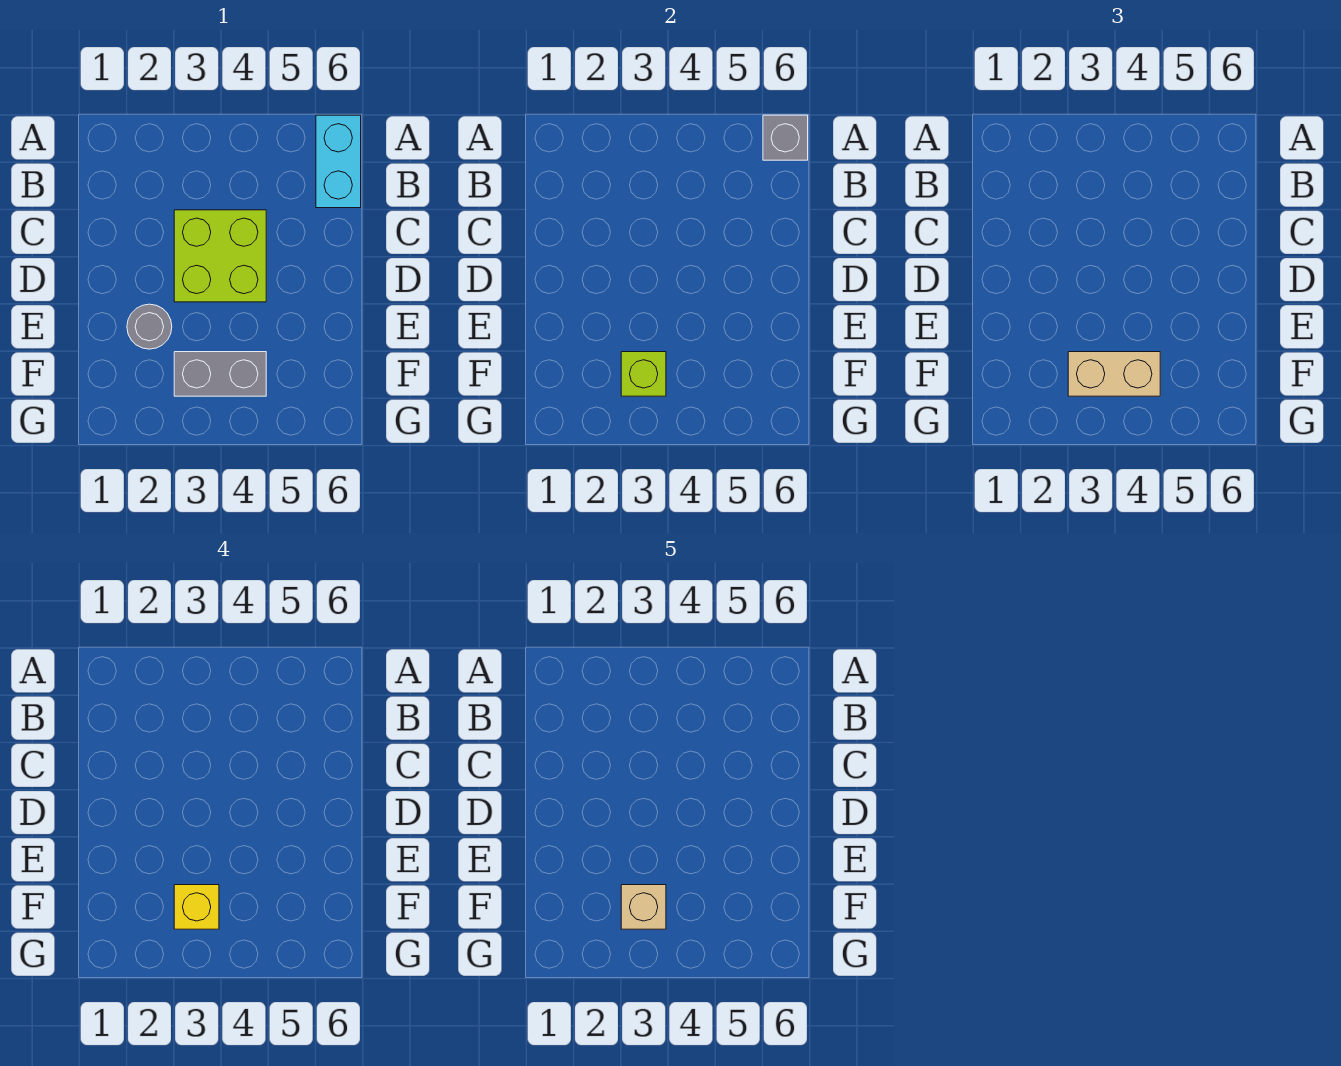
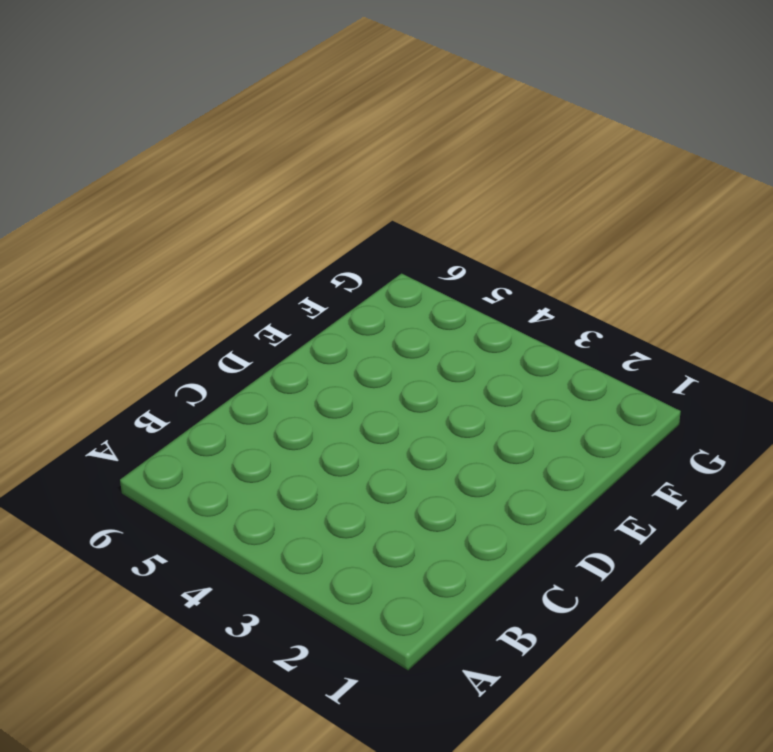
none -> cyan brick A6:B6 level 1
none -> lime brick C3:D4 level 1

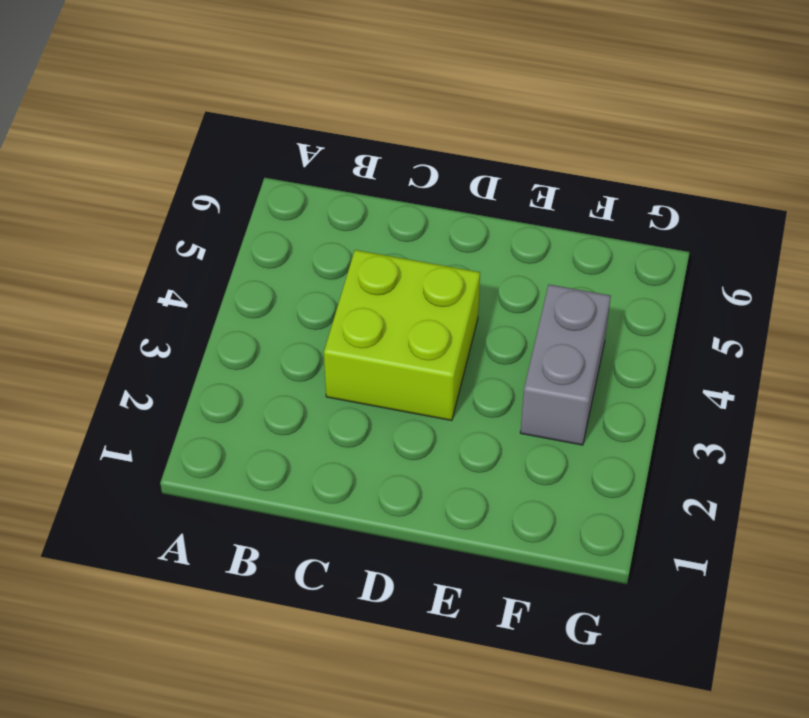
none -> cyan brick A6:B6 level 1
none -> grey round brick E2 level 1

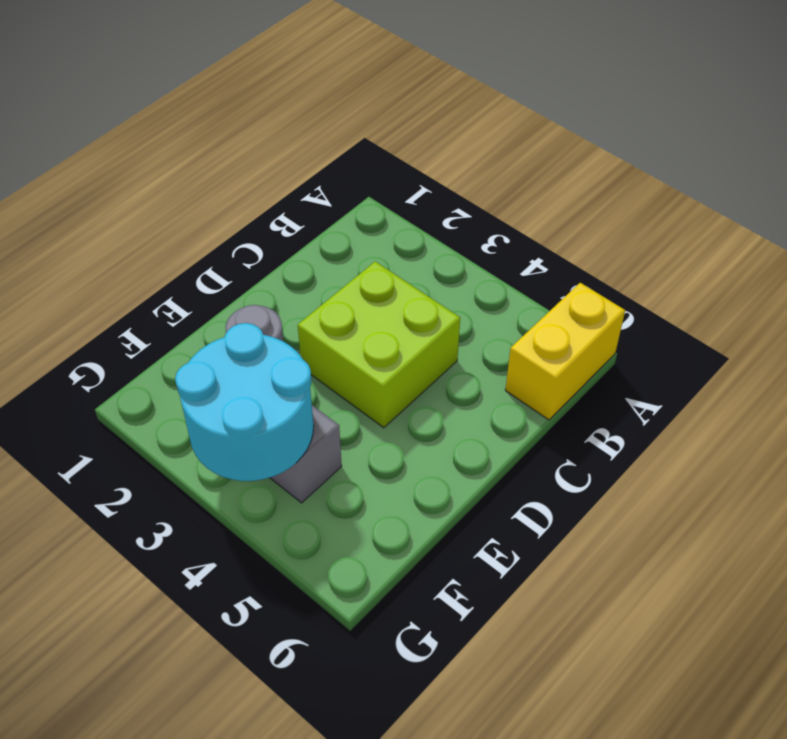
yellow brick A6:B6 level 1 -> cyan brick A6:B6 level 1
cyan round brick F3:G4 level 2 -> lime brick F3 level 2
none -> grey brick A6 level 2
none -> tan brick F3:F4 level 3

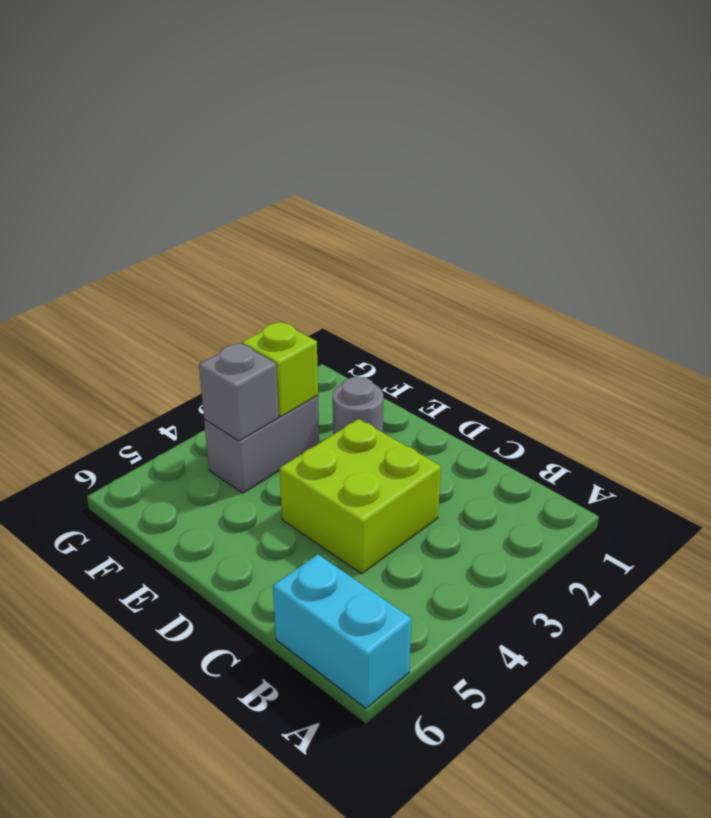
grey brick F4 level 2 -> grey brick A6 level 2
none -> tan brick F3:F4 level 3
none -> yellow brick F3 level 4

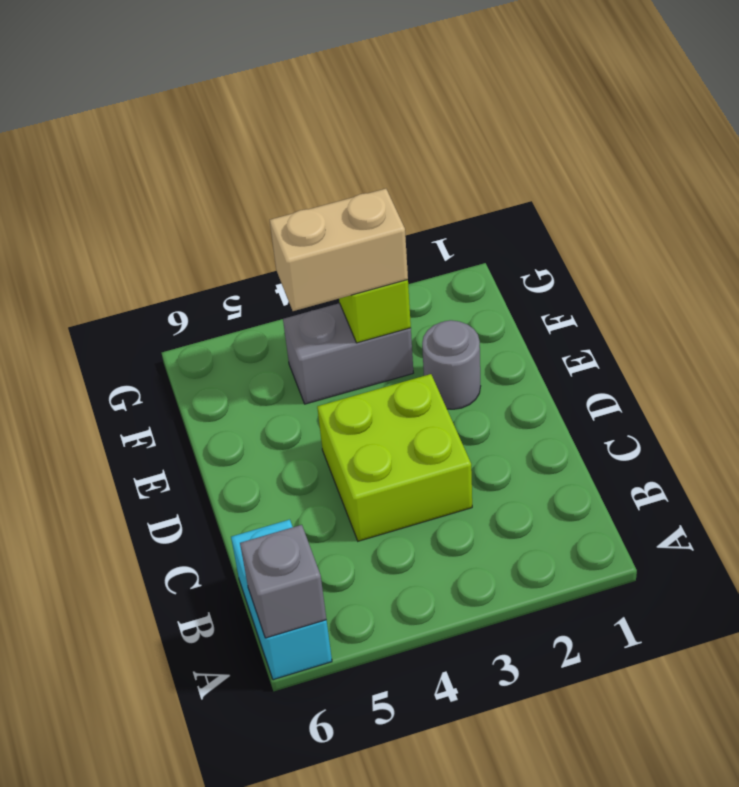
none -> yellow brick F3 level 4
none -> tan brick F3 level 5

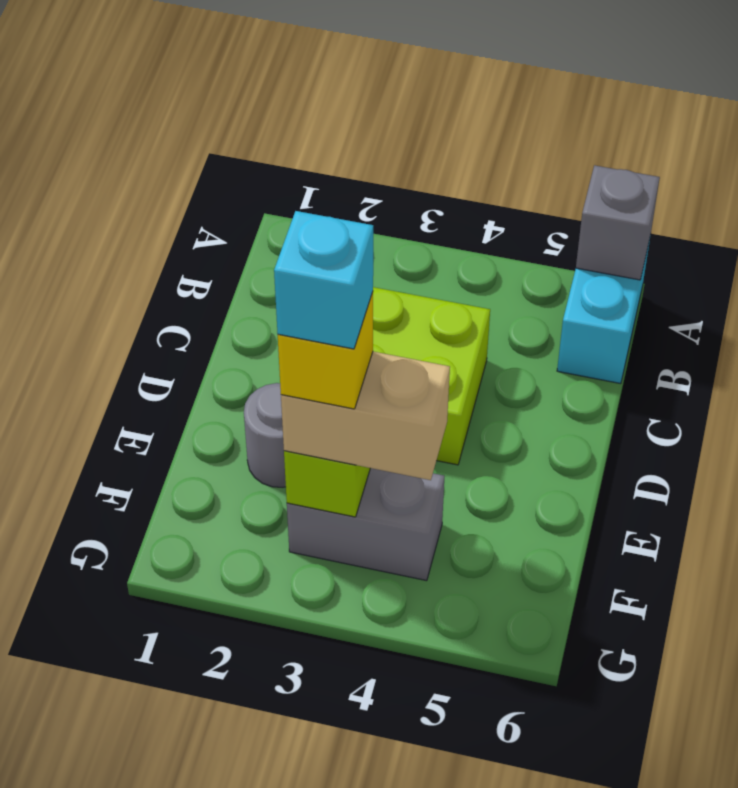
cyan brick F3 level 5 -> tan brick F3 level 5

